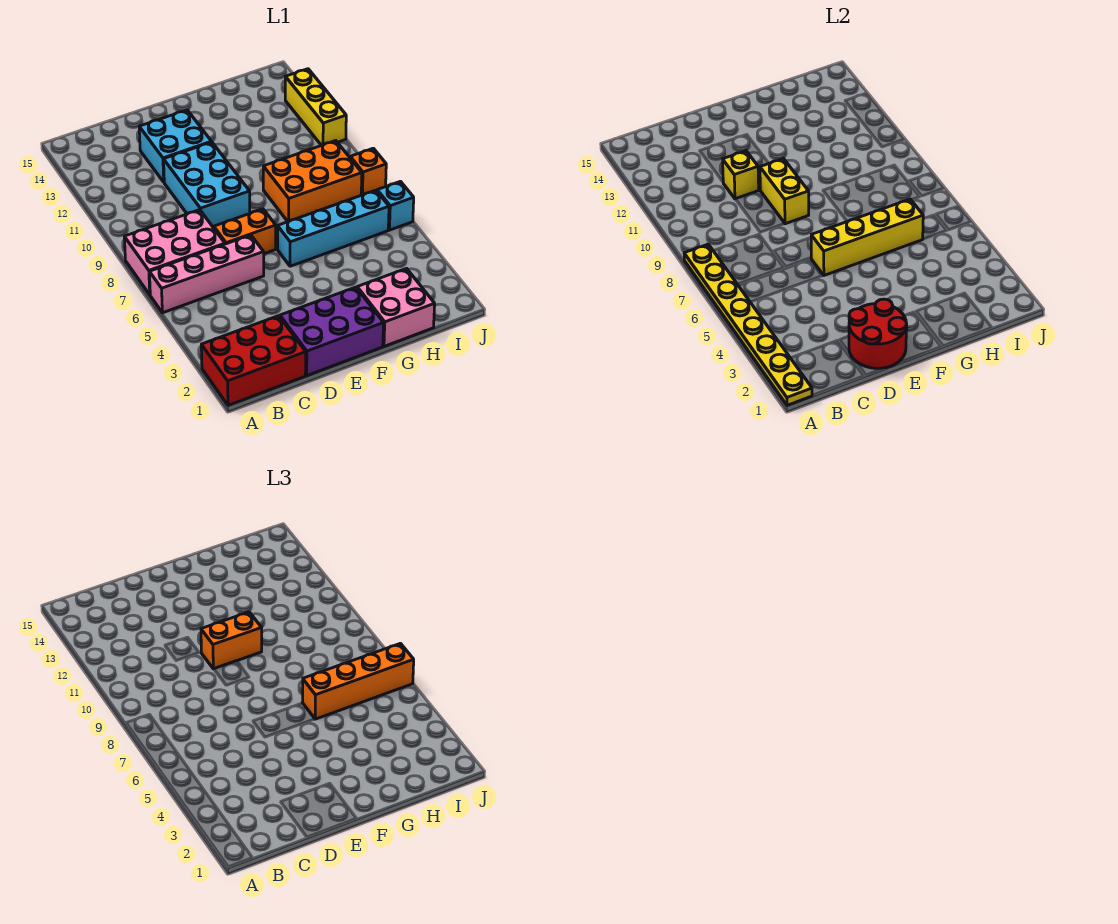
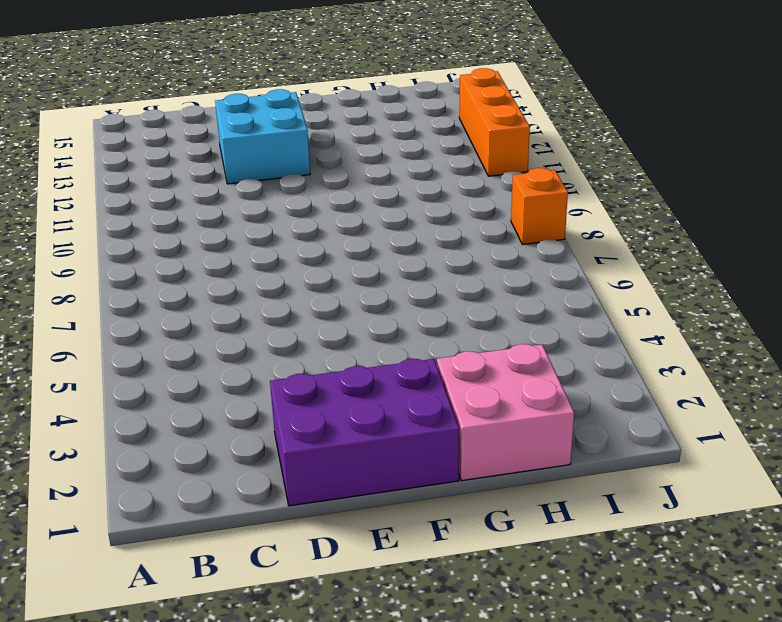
orange brick J11:J13 level 1 -> yellow brick J11:J13 level 1
none -> red brick A1:C2 level 1
none -> pink brick A6:D6 level 1
none -> pink brick A7:C8 level 1

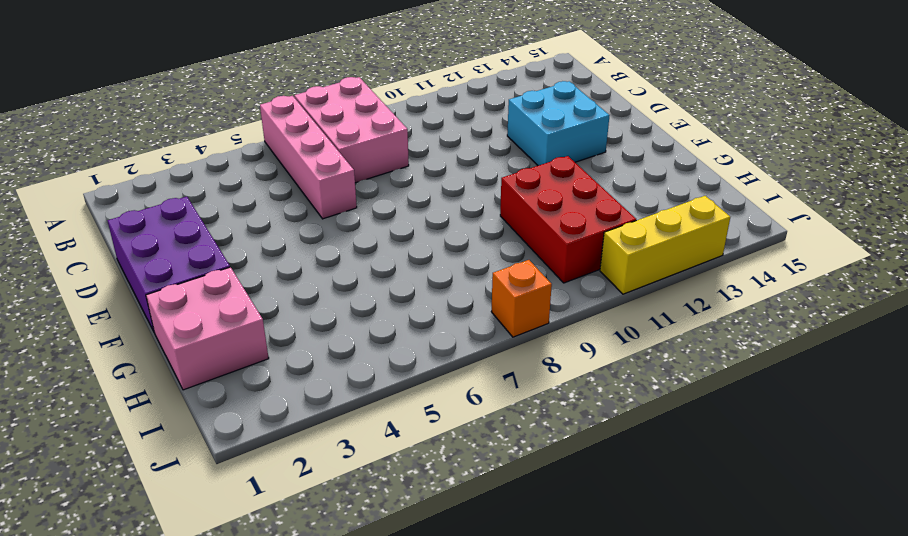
red brick G10:I11 level 1 -> red brick A1:C2 level 1
none -> orange brick D7:E7 level 1
none -> cyan brick D9:E11 level 1
none -> cyan brick F6:I6 level 1

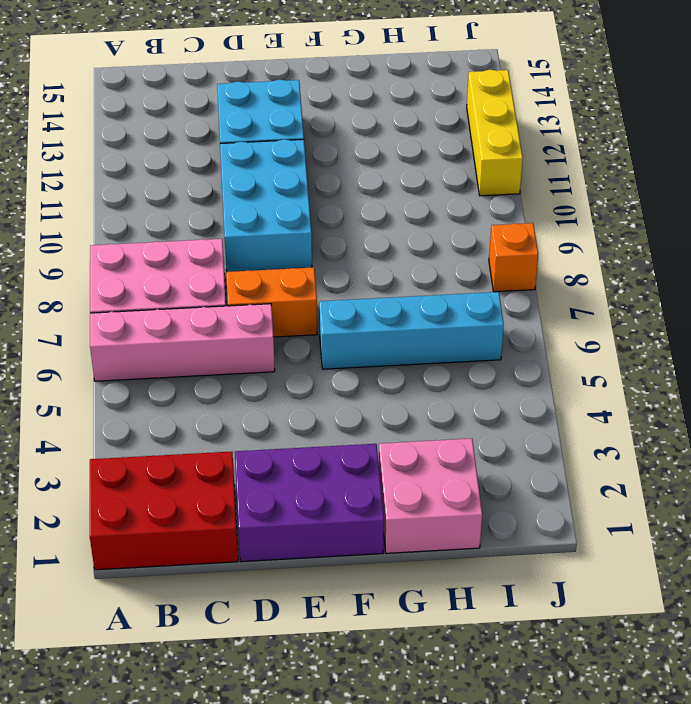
none -> orange brick G8:I9 level 1
none -> cyan brick J6 level 1
none -> yellow plate A1:A8 level 2

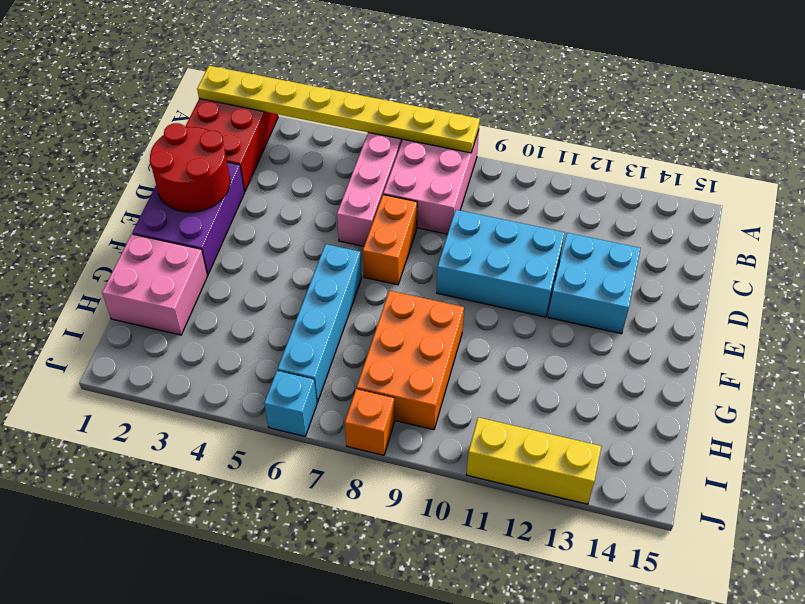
none -> yellow brick D11 level 2
none -> yellow brick E6:H6 level 2
none -> yellow brick E9:E10 level 2

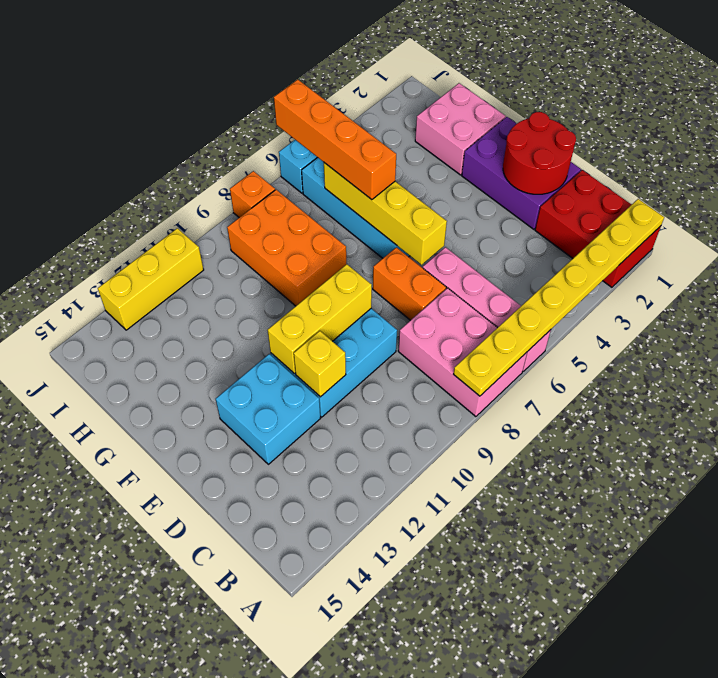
yellow brick E9:E11 level 2 -> yellow brick E9:E10 level 2
none -> orange brick E10:F10 level 3

